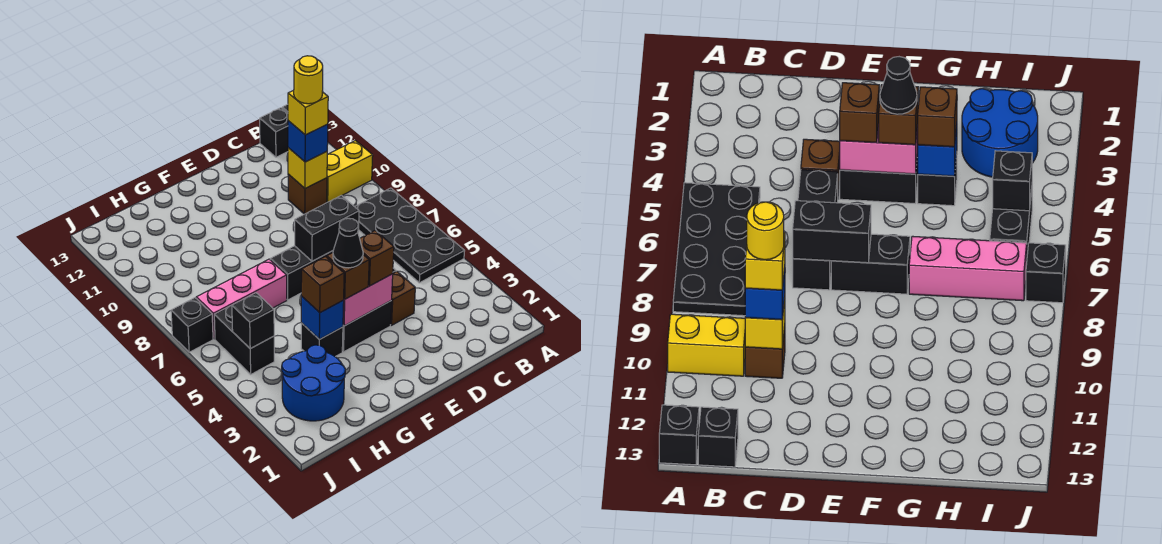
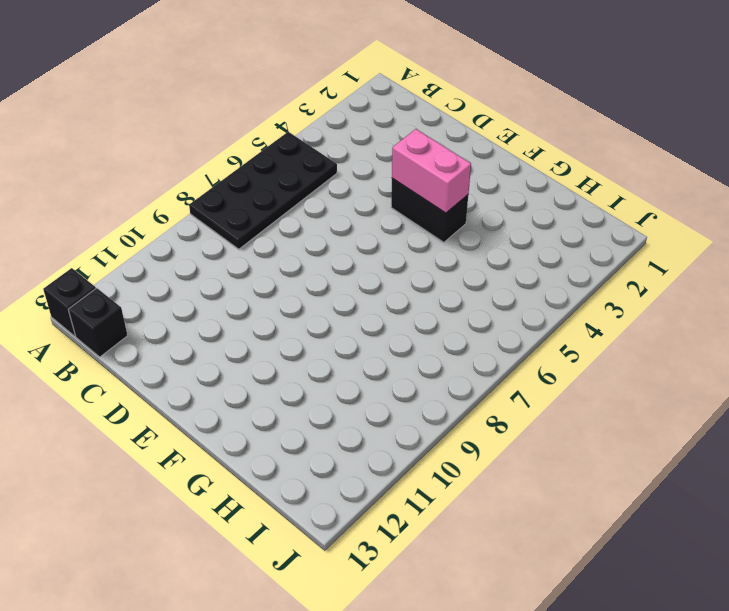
none -> yellow brick A10:B10 level 1
none -> brown brick C10 level 1
none -> brown brick D4 level 1

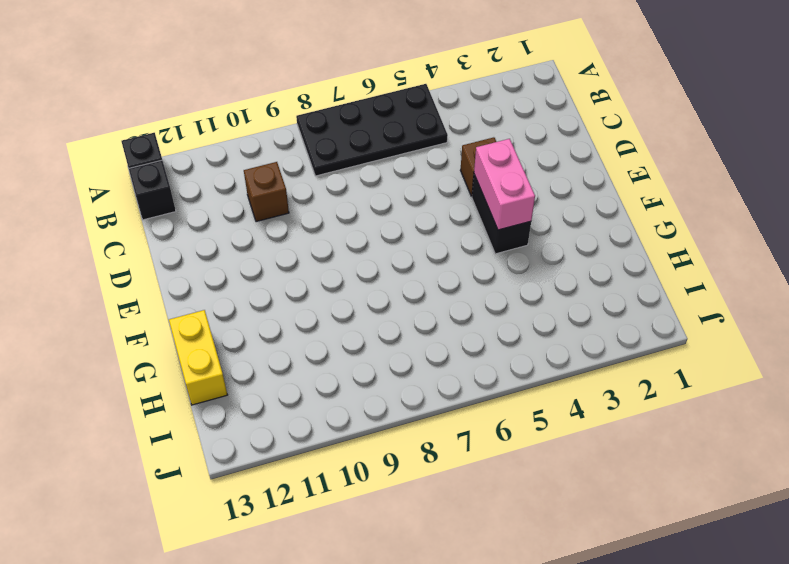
yellow brick G13:H13 level 1 -> yellow brick A10:B10 level 1
none -> black brick D5:D7 level 1
none -> black brick E7:F7 level 1
none -> black brick G4 level 1

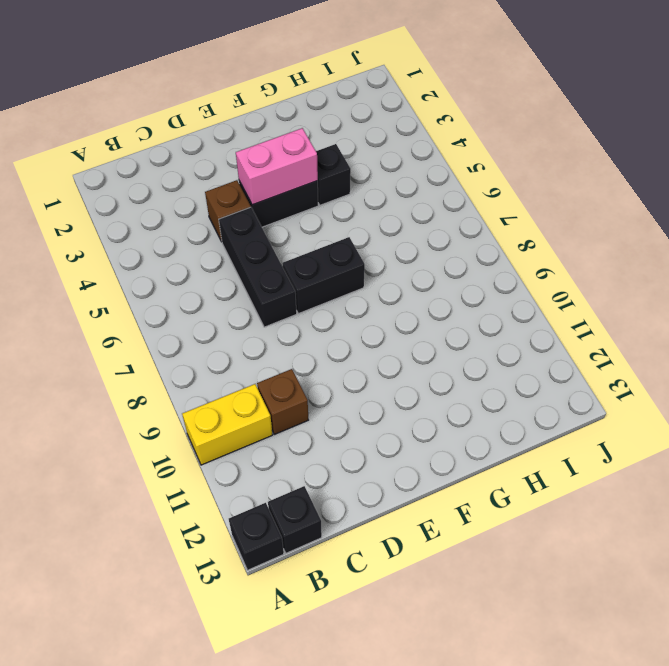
none -> black plate A5:B8 level 1
none -> pink brick G7:I7 level 1
none -> blue round brick H2:I3 level 1

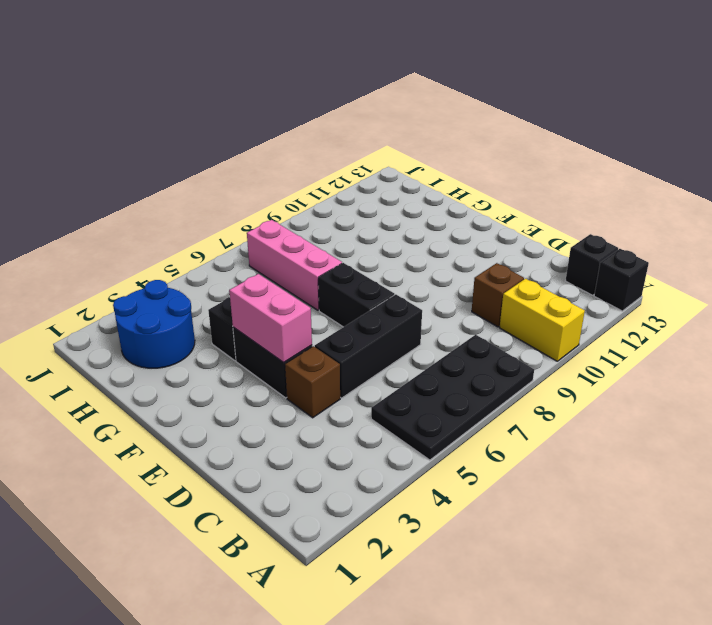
none -> black brick I5:I6 level 1
none -> black brick J7 level 1
none -> yellow brick C10 level 2

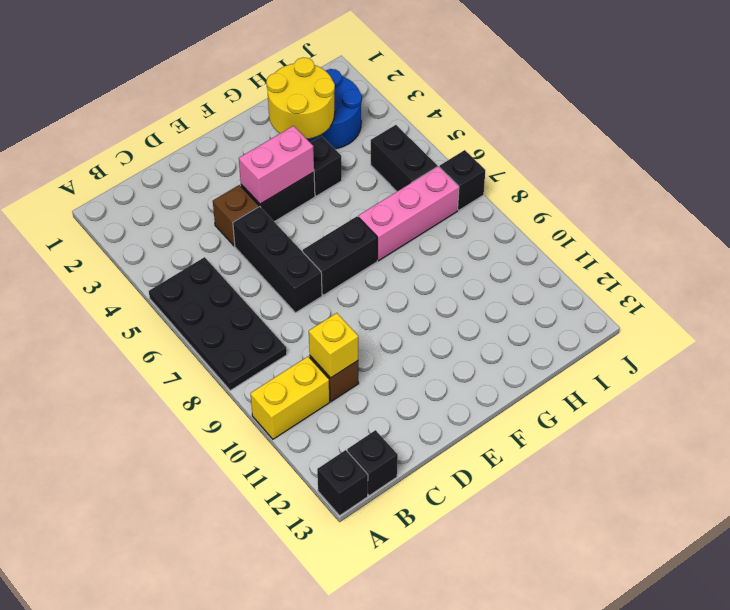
yellow round brick G2:H3 level 2 -> none
none -> black brick D7:E7 level 2
none -> blue brick G4 level 2
none -> black brick I5 level 2

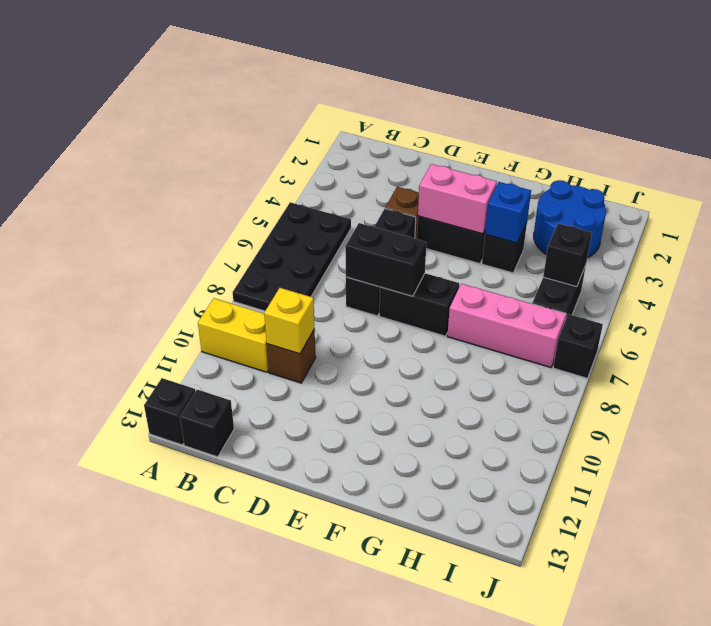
none -> blue brick C10 level 3
none -> brown brick E4 level 3
none -> brown brick F4 level 3

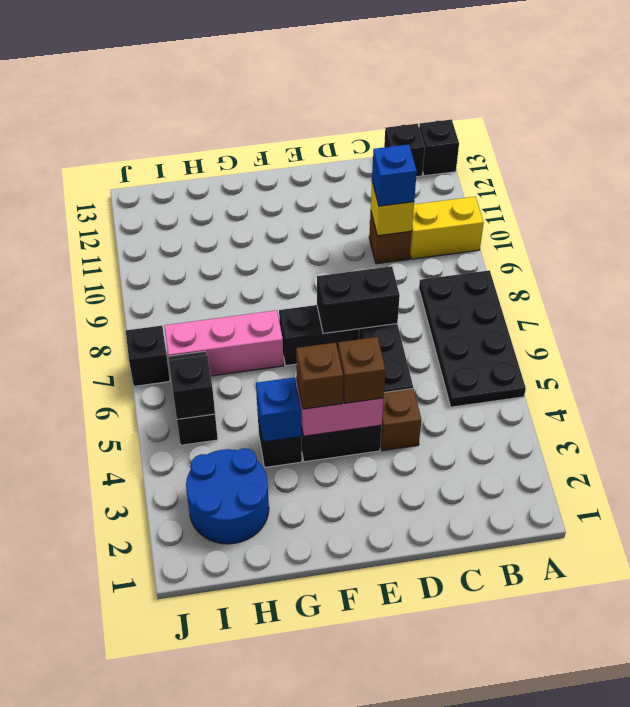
none -> brown brick G4 level 3
none -> yellow brick C10 level 4
none -> black cone F4 level 4

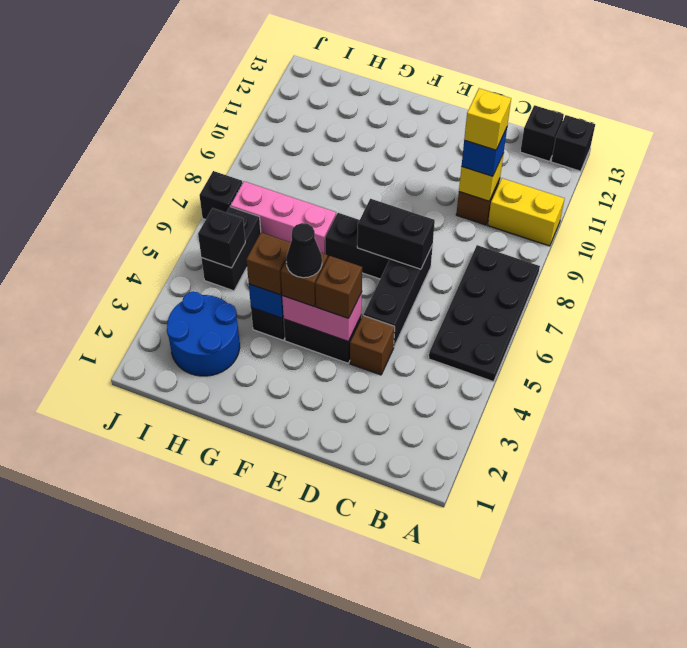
none -> yellow round brick C10 level 5

